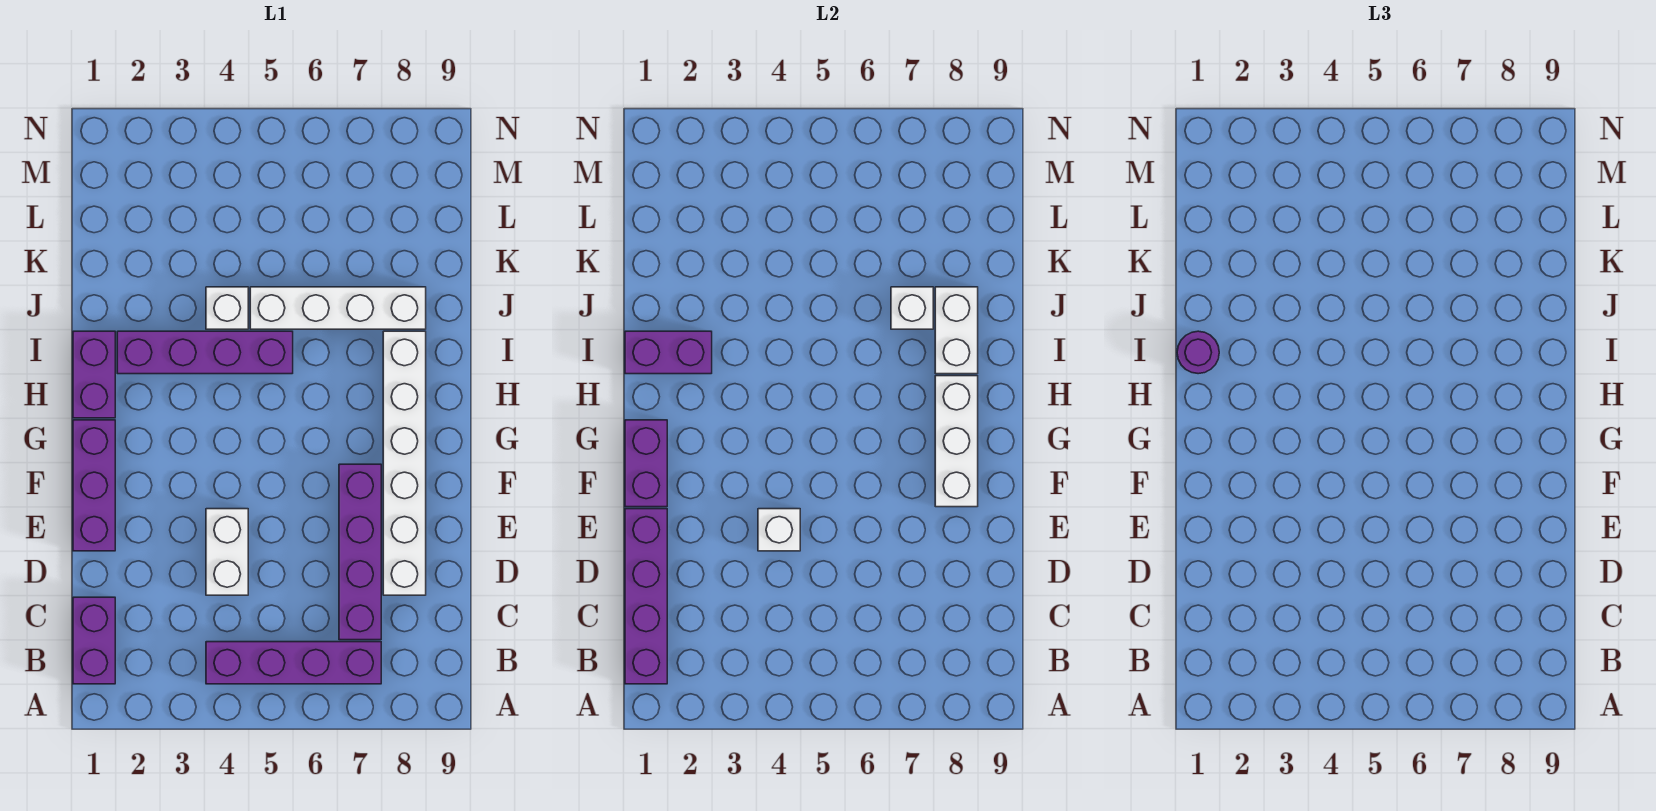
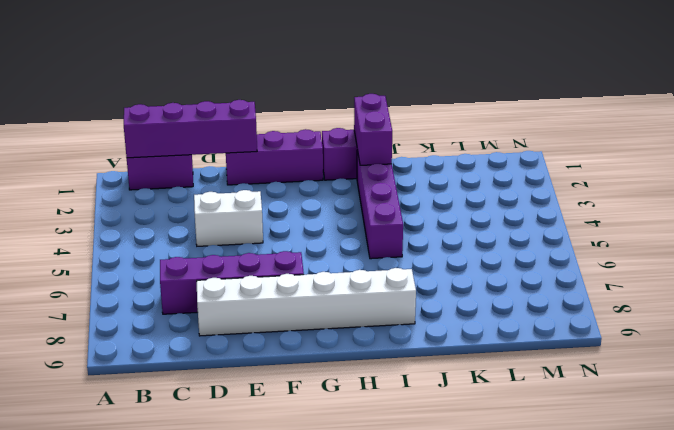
none -> purple brick B4:B7 level 1
none -> white brick J4 level 1
none -> white brick J5:J8 level 1

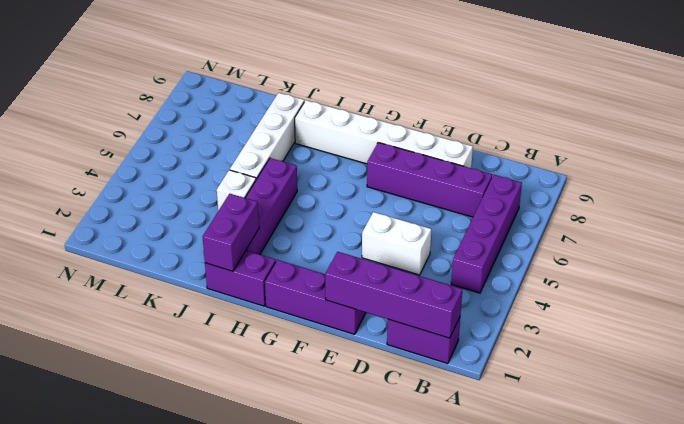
none -> white brick E4 level 2
none -> purple brick F1:G1 level 2
none -> white brick F8:H8 level 2

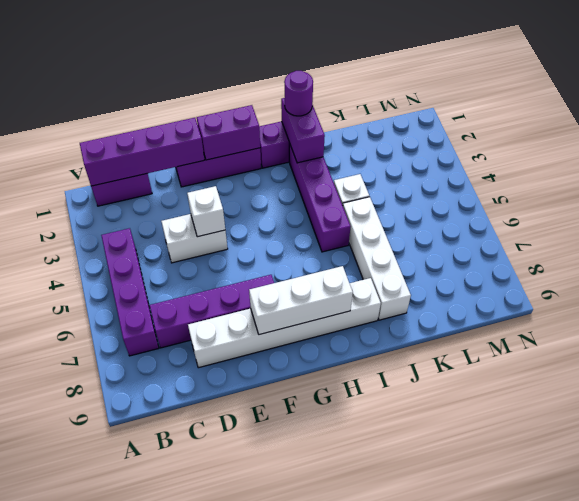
none -> white brick I8:J8 level 2
none -> white brick J7 level 2

